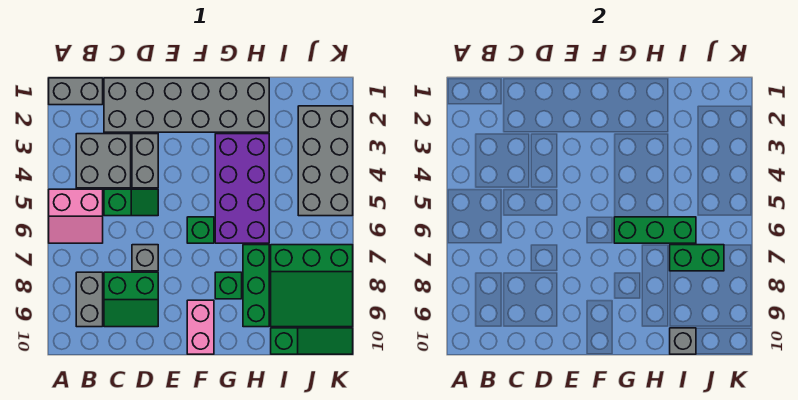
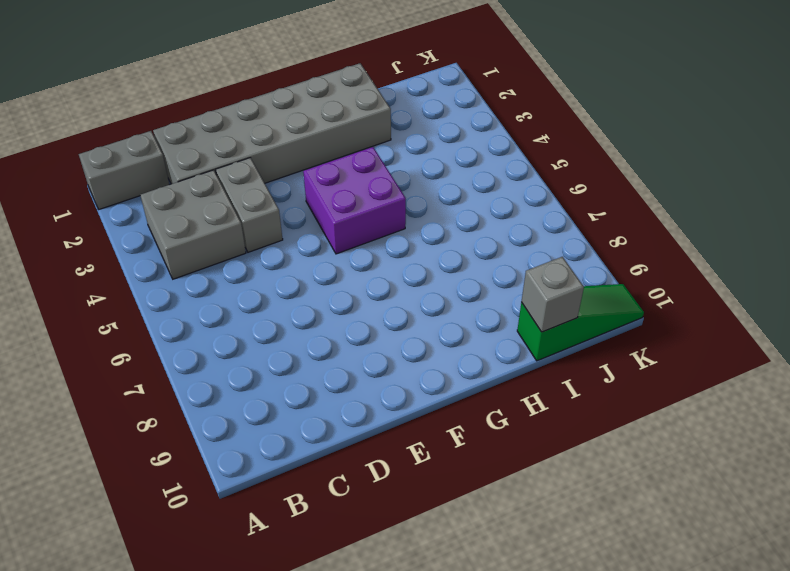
purple brick F4:G5 level 1 -> purple brick G3:H6 level 1
none -> pink slope A5:B6 level 1 top 5
none -> grey brick B8:B9 level 1
none -> green slope C5:D5 level 1 top C

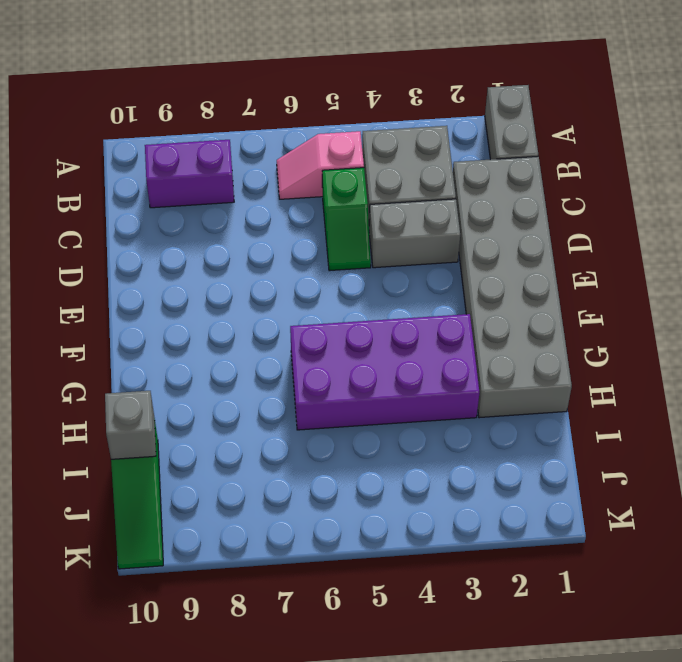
pink slope B5:B6 level 1 top 5 -> pink slope A5:B6 level 1 top 5
purple brick B8:B9 level 1 -> grey brick B8:B9 level 1
none -> green slope C8:D9 level 1 top 8
none -> grey brick D7 level 1
none -> green brick F6 level 1

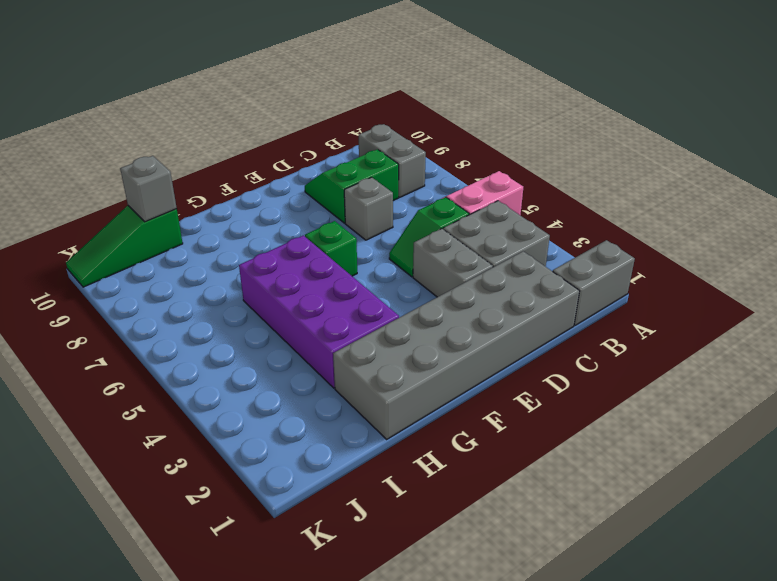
none -> pink brick F9:F10 level 1
none -> green brick G8 level 1
none -> green brick H7:H9 level 1

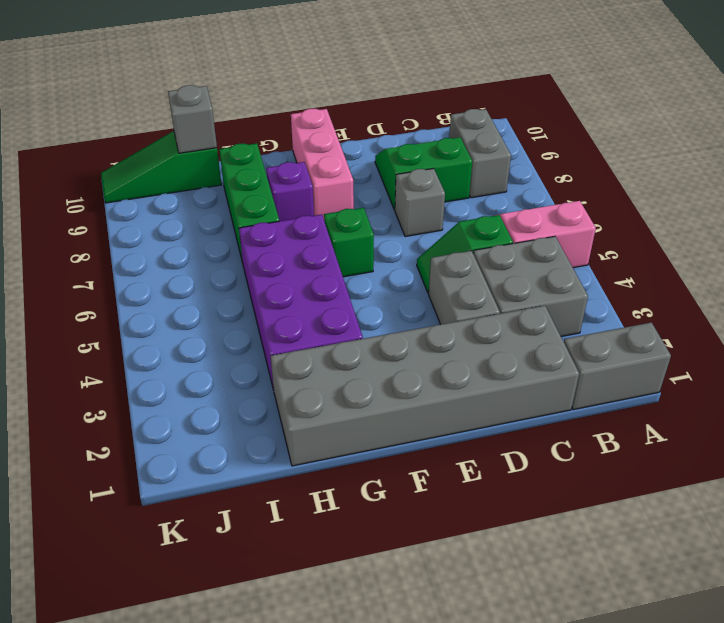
pink brick F8:F10 level 1 -> pink brick F9:F10 level 1
purple brick G8 level 1 -> green brick G8 level 1
none -> green slope I7:K9 level 1 top 7
none -> grey brick J2:K5 level 1
none -> green brick G6:I6 level 2

